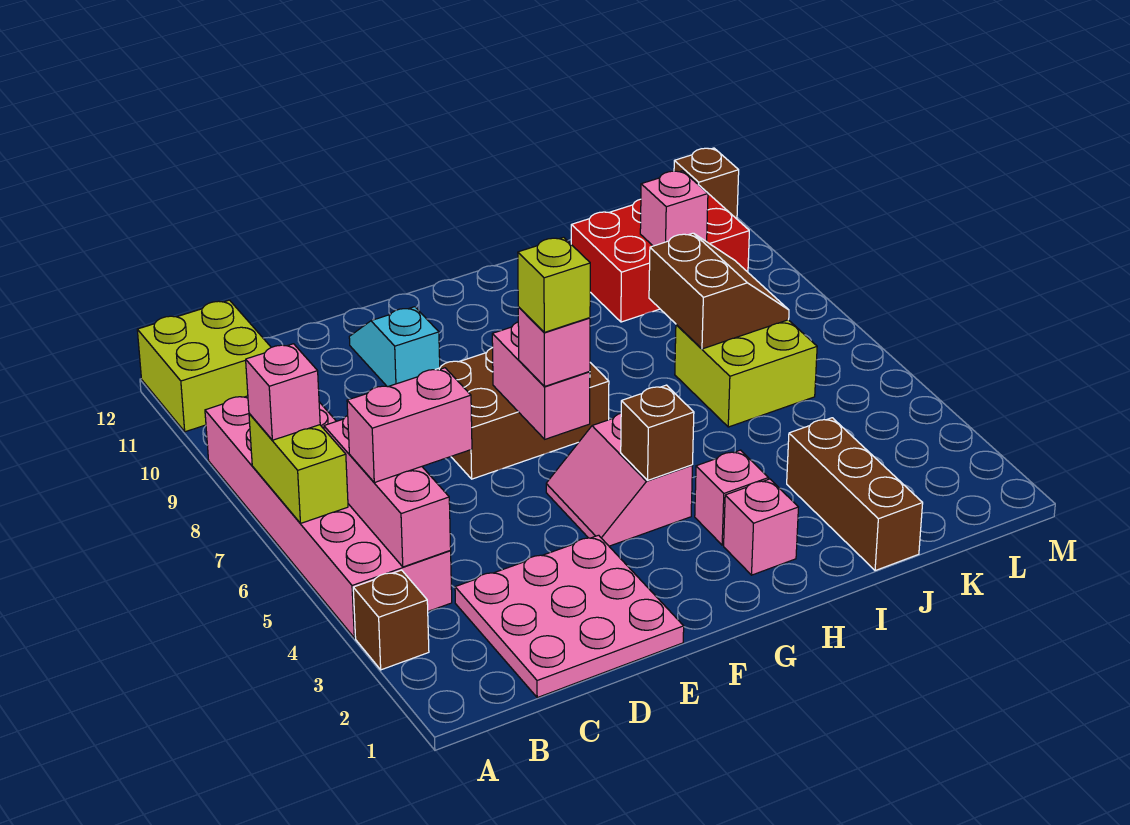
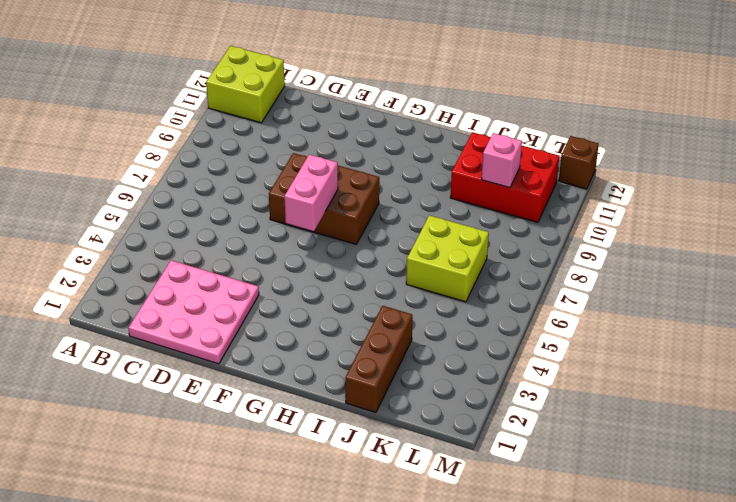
none -> brown brick A3 level 1
none -> pink brick A4:B9 level 1
none -> cyan slope E10:E11 level 1 top 10

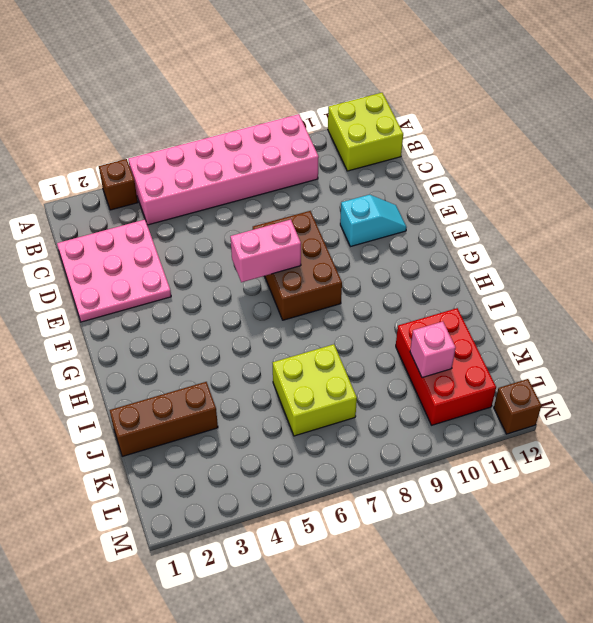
none -> pink slope F4:G5 level 1 top G
none -> pink brick H2 level 1
none -> pink brick H3 level 1

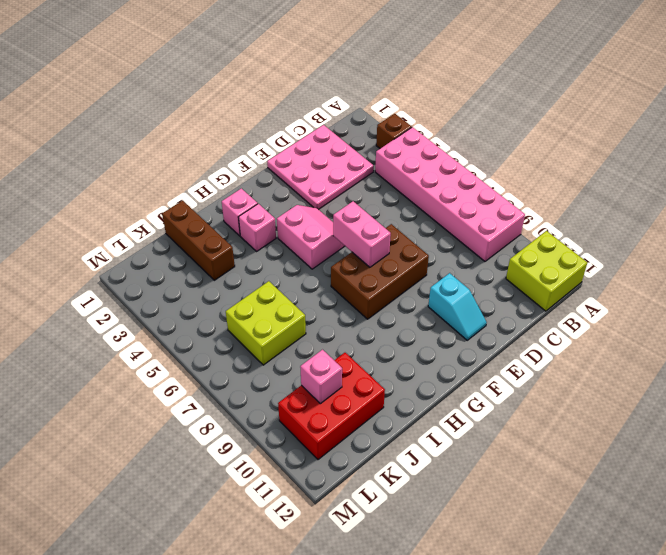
none -> brown brick M12 level 1
none -> lime brick A6:A7 level 2
none -> pink brick B4:B6 level 2

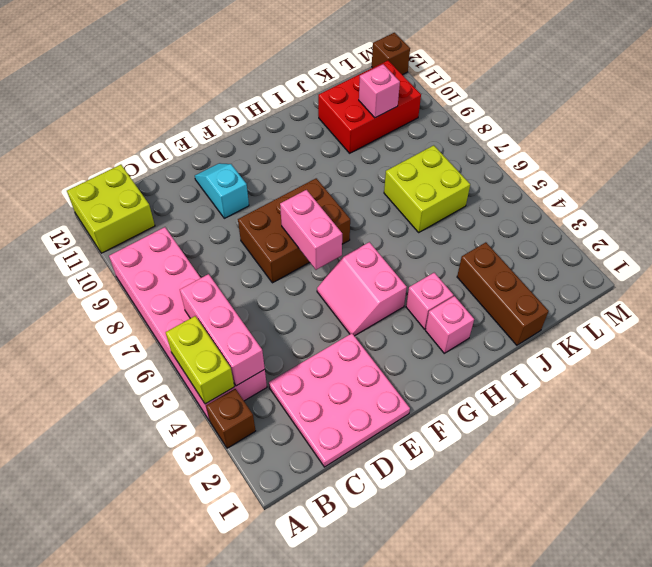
lime brick A4:A5 level 2 -> lime brick A6:A7 level 2
none -> brown brick G4 level 2
none -> brown slope J7:K8 level 2 top J
none -> pink brick A7 level 3

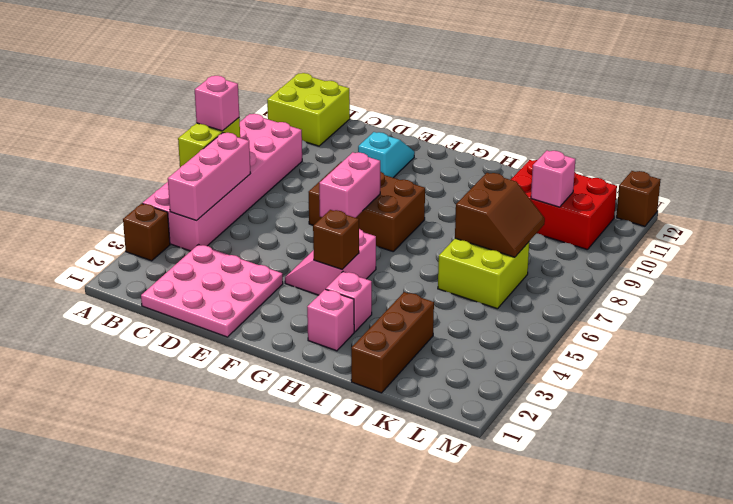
none -> pink brick B5:C5 level 3
none -> pink brick F6 level 3
none -> lime brick F6 level 4

